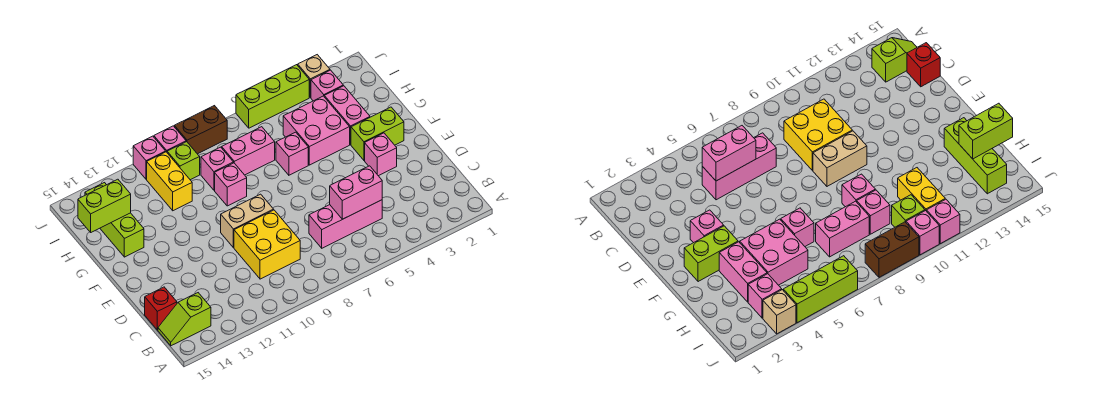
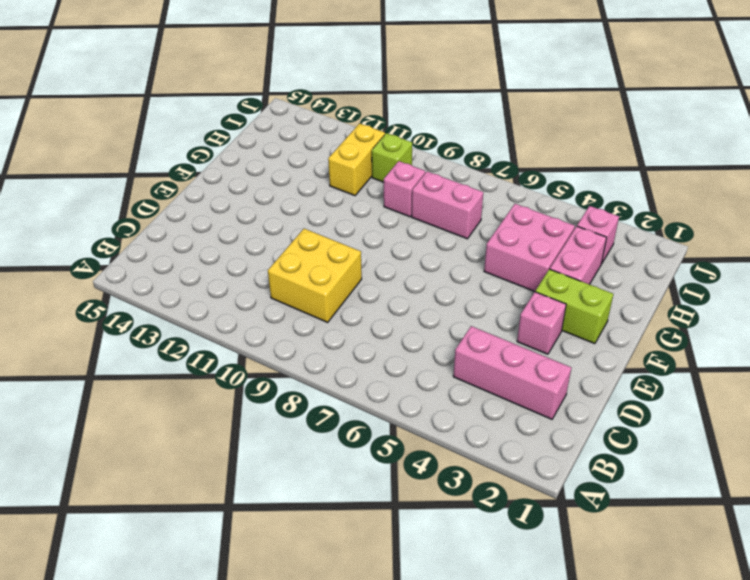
pink brick C2:C4 level 1 -> pink brick C5:C7 level 1
none -> lime slope B14:B15 level 1 top 14
none -> red brick C15 level 1
none -> tan brick E9:E10 level 1

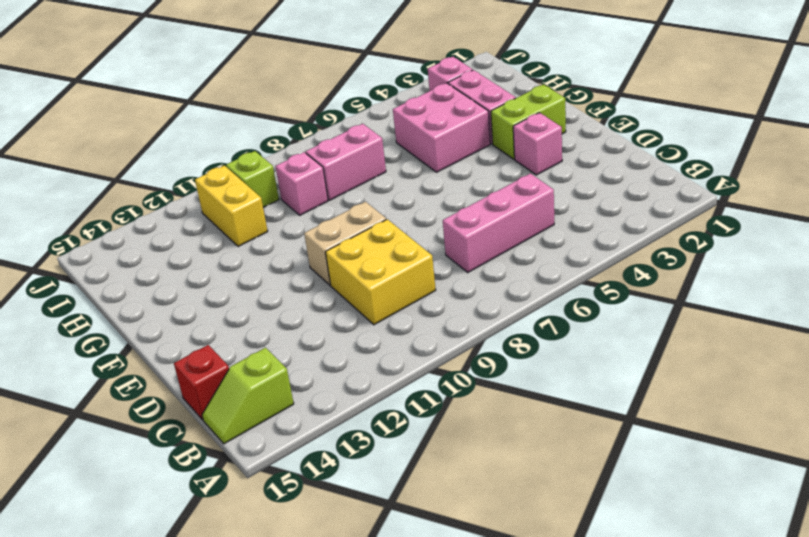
none -> pink brick G6 level 1
none -> pink brick G9 level 1
none -> lime brick G14:I14 level 1

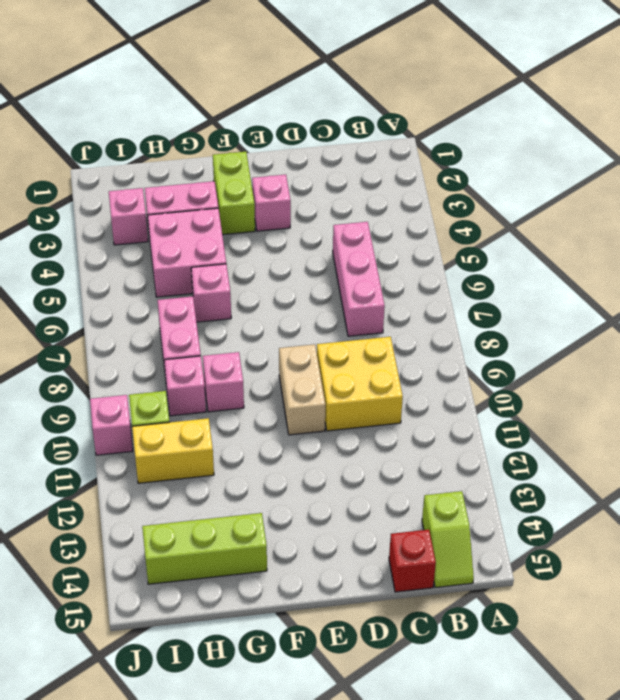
none -> tan brick J3 level 1
none -> lime brick J4:J6 level 1
none -> brown brick J8:J9 level 1

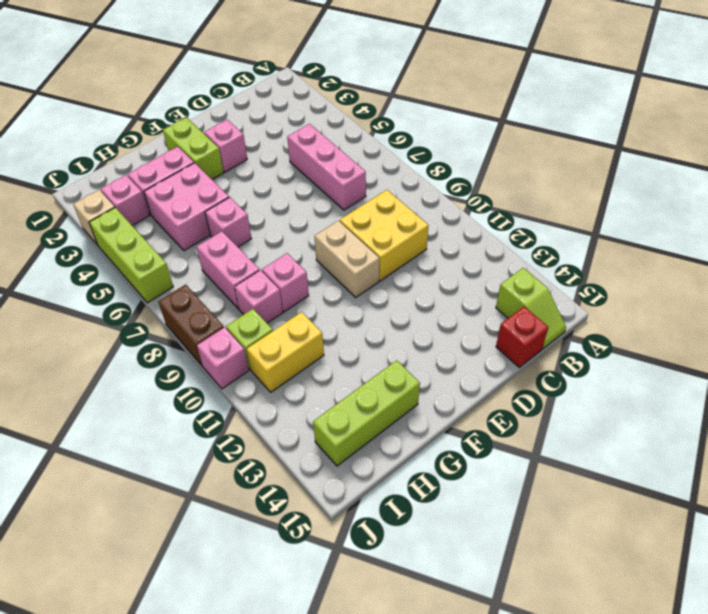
none -> pink brick J11 level 1
none -> pink brick C5:C6 level 2
none -> lime brick H14:H15 level 2

